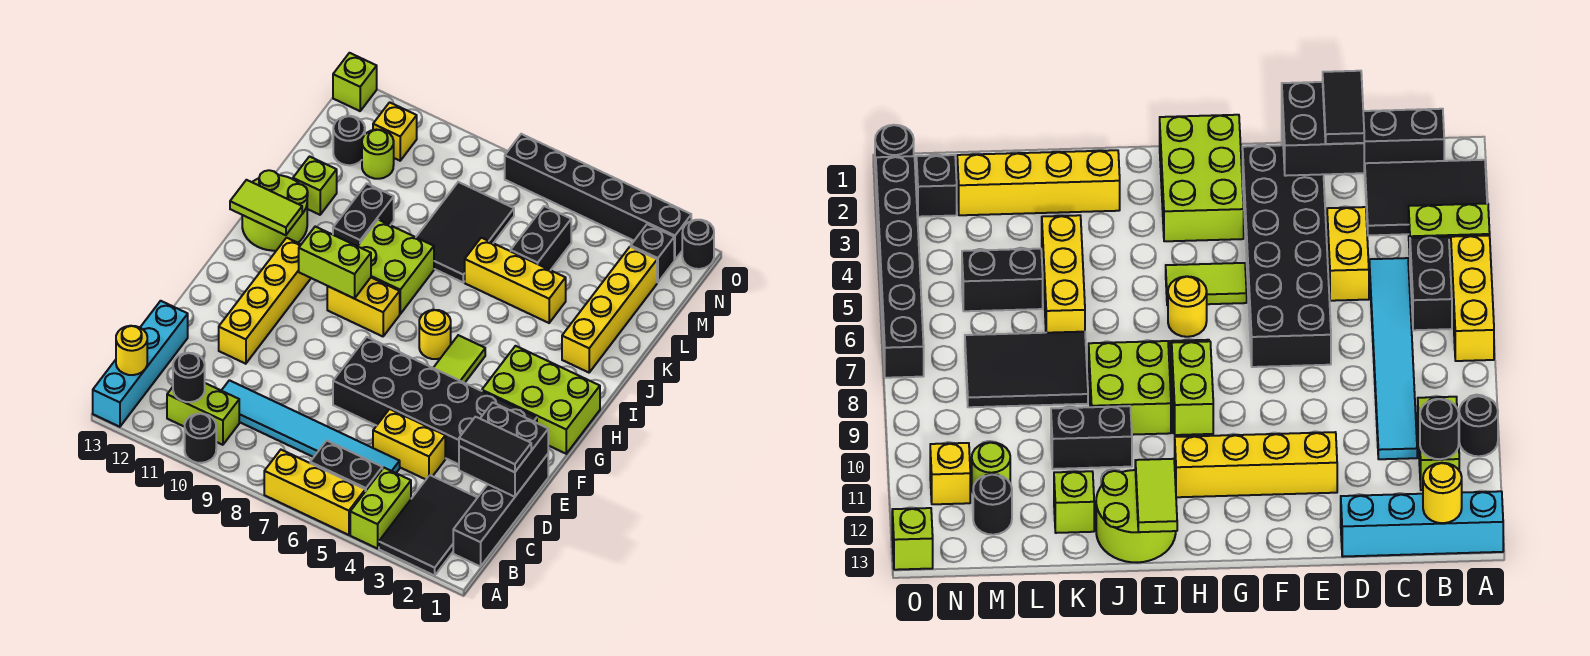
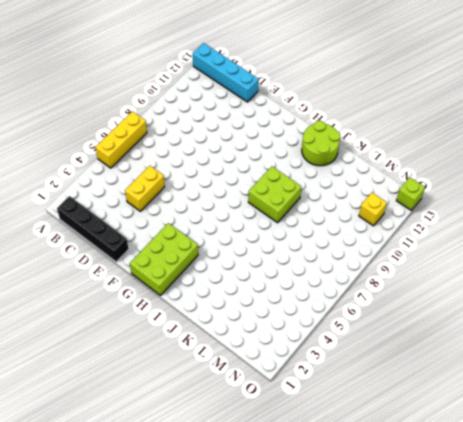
none -> black tile A2:C3 level 1
none -> lime brick A4:B4 level 1
none -> black round brick A10 level 1
none -> black brick B5:B6 level 1

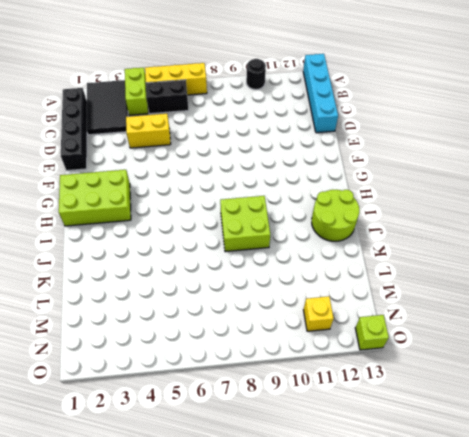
none -> lime brick B10:B11 level 1
none -> cyan tile C5:C10 level 1
none -> black brick E2:F7 level 1
none -> yellow brick E11:H11 level 1

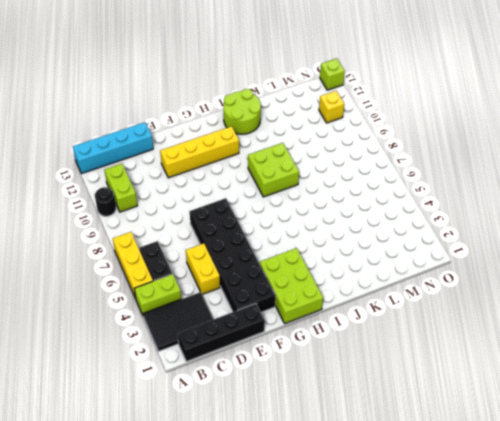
none -> cyan tile C5:C10 level 1
none -> lime tile G5:H5 level 1
none -> yellow round brick H6 level 1
none -> yellow brick H8:H9 level 1

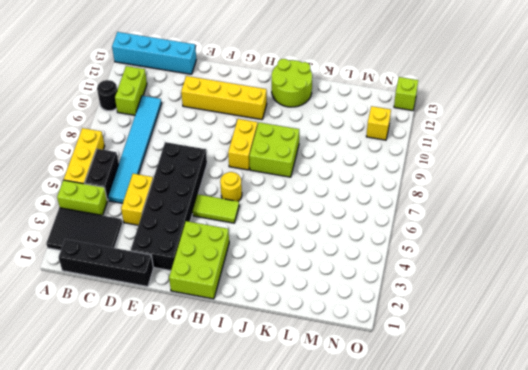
none -> yellow brick J2:M2 level 1
none -> black brick J10:K10 level 1
none -> yellow brick K4:K6 level 1
none -> black tile K7:M8 level 1

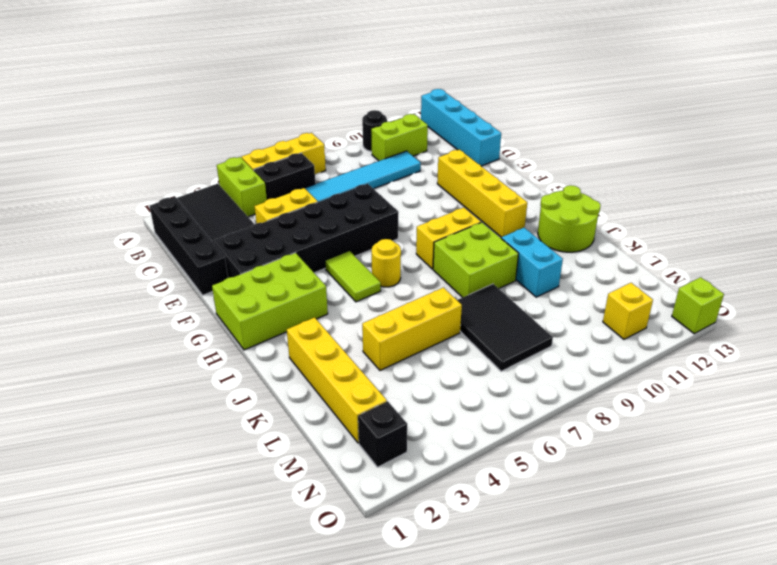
cyan brick J10:K10 level 1 -> black brick J10:K10 level 1
none -> lime brick K12 level 1
none -> black brick L5:M5 level 1
none -> lime round brick M11 level 1
none -> black round brick M12 level 1

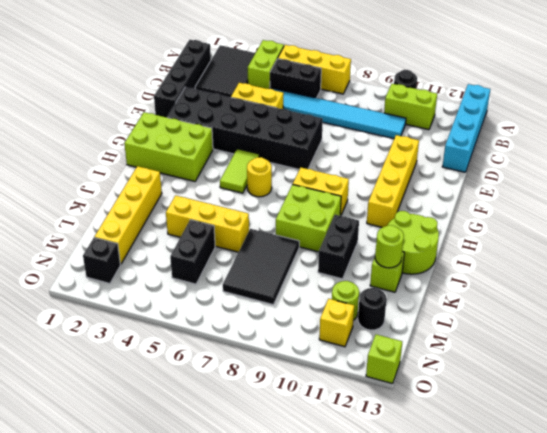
lime round brick K12 level 2 -> none
none -> black round brick O1 level 1
none -> black brick O2:O7 level 1
none -> black round brick B11 level 2
none -> yellow round brick B13 level 2

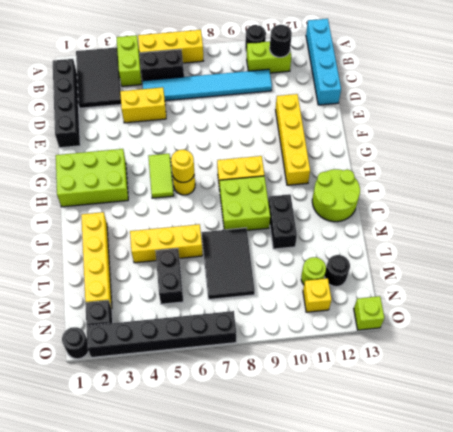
yellow round brick H6 level 2 -> yellow round brick B13 level 2
none -> black brick E2:F7 level 1
none -> lime brick K12 level 1
none -> black brick D1:E2 level 2
none -> lime brick H9:H10 level 2

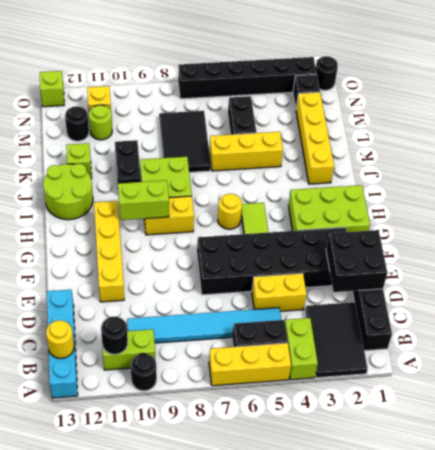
none -> lime tile I12:I13 level 2
none -> black tile D1:D2 level 3

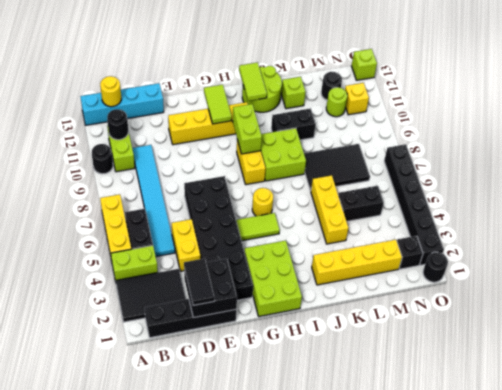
lime tile G11:G12 level 2 -> none

